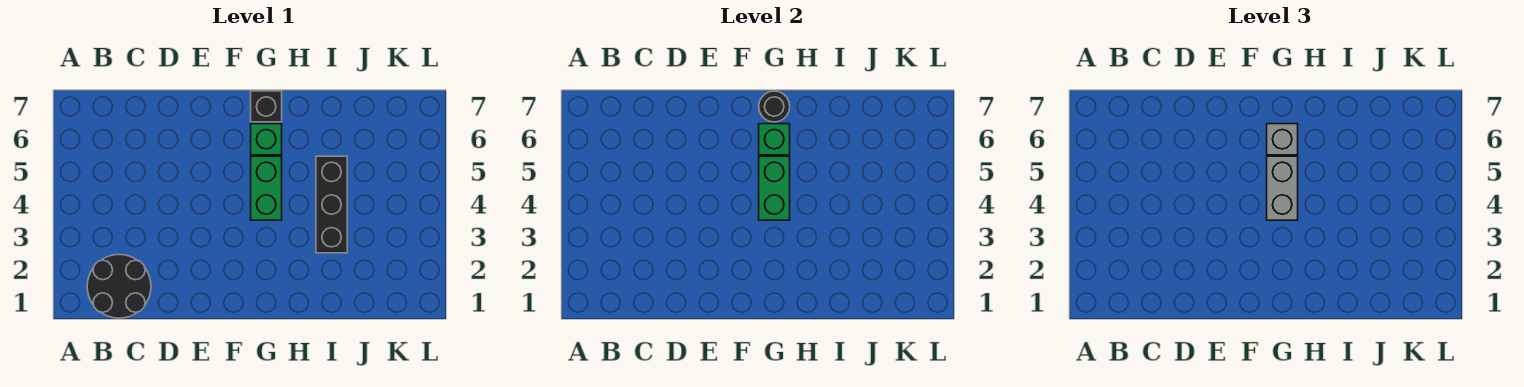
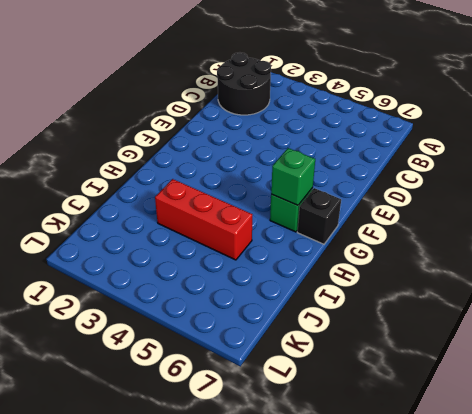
red brick I3:I5 level 1 -> black brick I3:I5 level 1
none -> green brick G4:G5 level 1
none -> green brick G4:G5 level 2

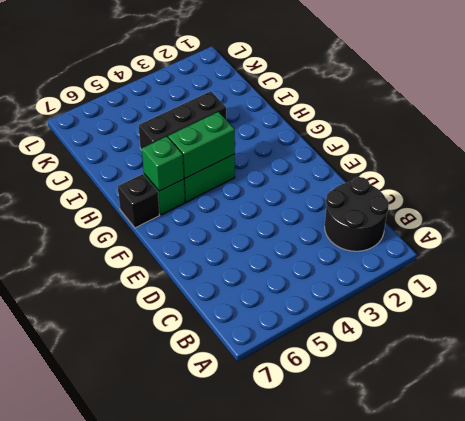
none -> black round brick G7 level 2
none -> grey brick G4:G5 level 3

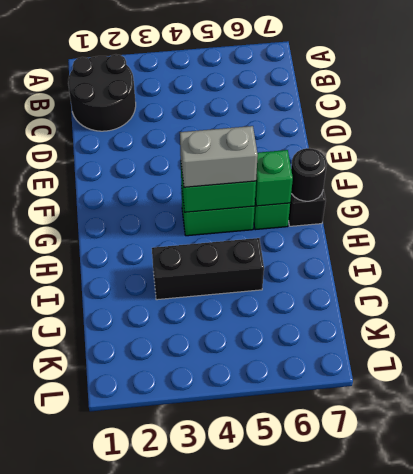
none -> grey brick G6 level 3

